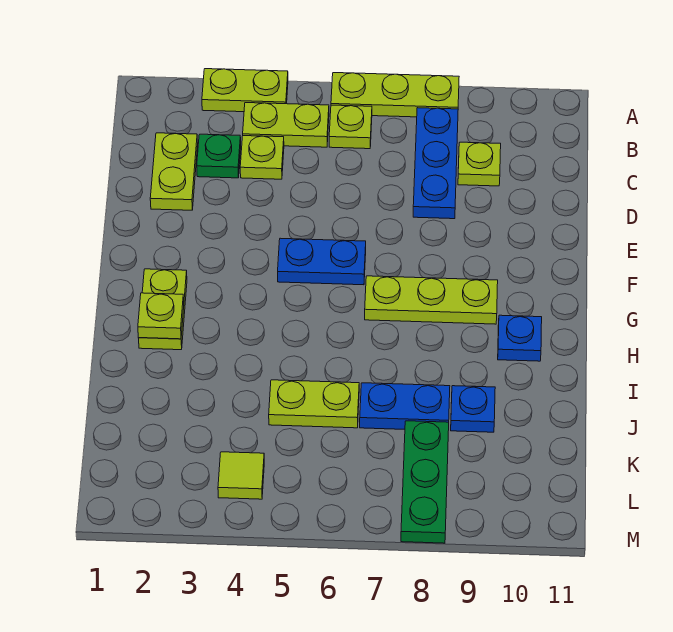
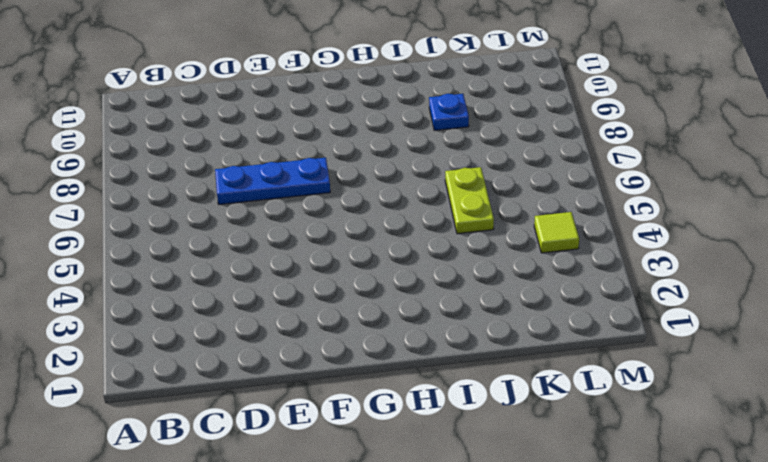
blue plate D7:F7 level 1 -> blue plate B8:D8 level 1
none -> lime plate A3:A4 level 1
none -> lime plate A6:A8 level 1
none -> lime plate B4:B5 level 1

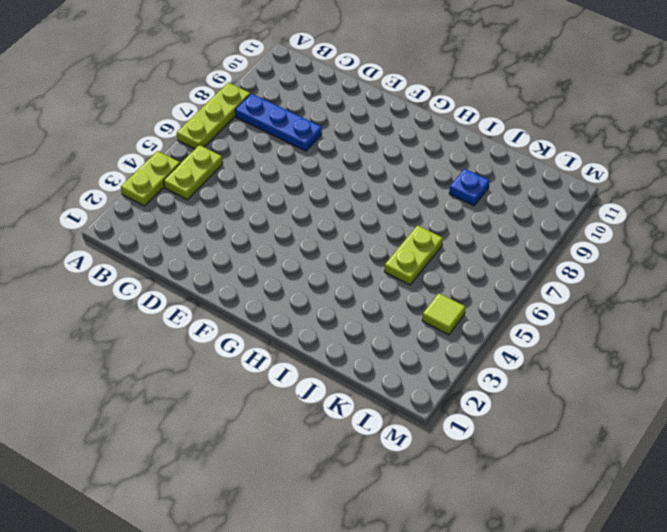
none -> lime plate B6 level 1
none -> lime plate C2:D2 level 1
none -> green plate C3 level 1

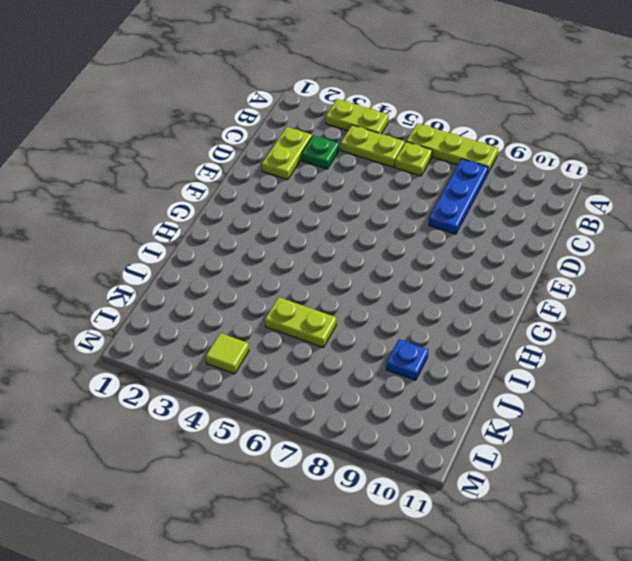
none -> lime plate C4 level 1
none -> lime plate C9 level 1
none -> blue plate F5:F6 level 1

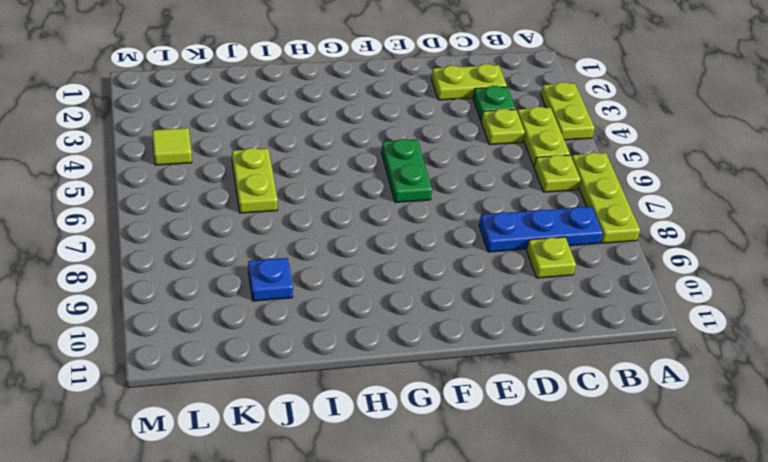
green plate F5:F6 level 1 -> blue plate F5:F6 level 1
none -> lime plate G2:H2 level 1
none -> lime plate G7:G9 level 1
none -> blue plate H10 level 1

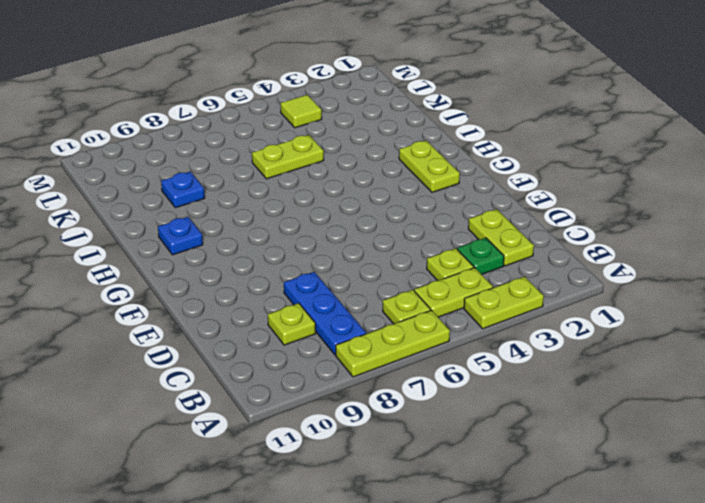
none -> blue plate F5:F6 level 1
none -> lime plate G7:G9 level 1
none -> blue plate J7:J8 level 1

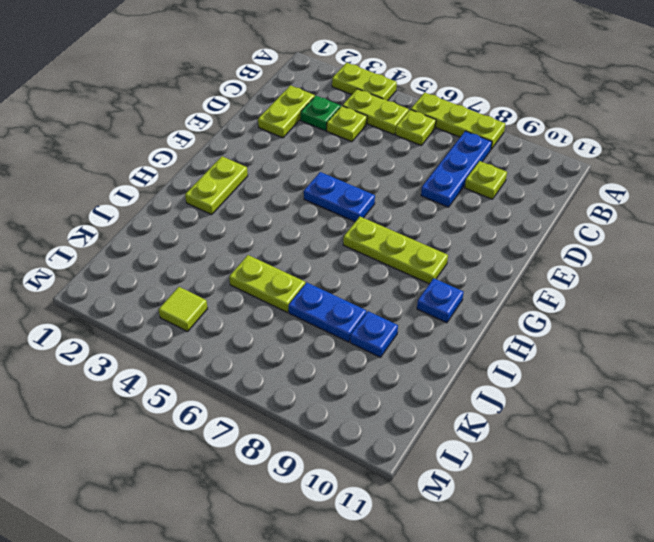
none -> green plate K8:M8 level 1
none -> lime plate H2 level 2

